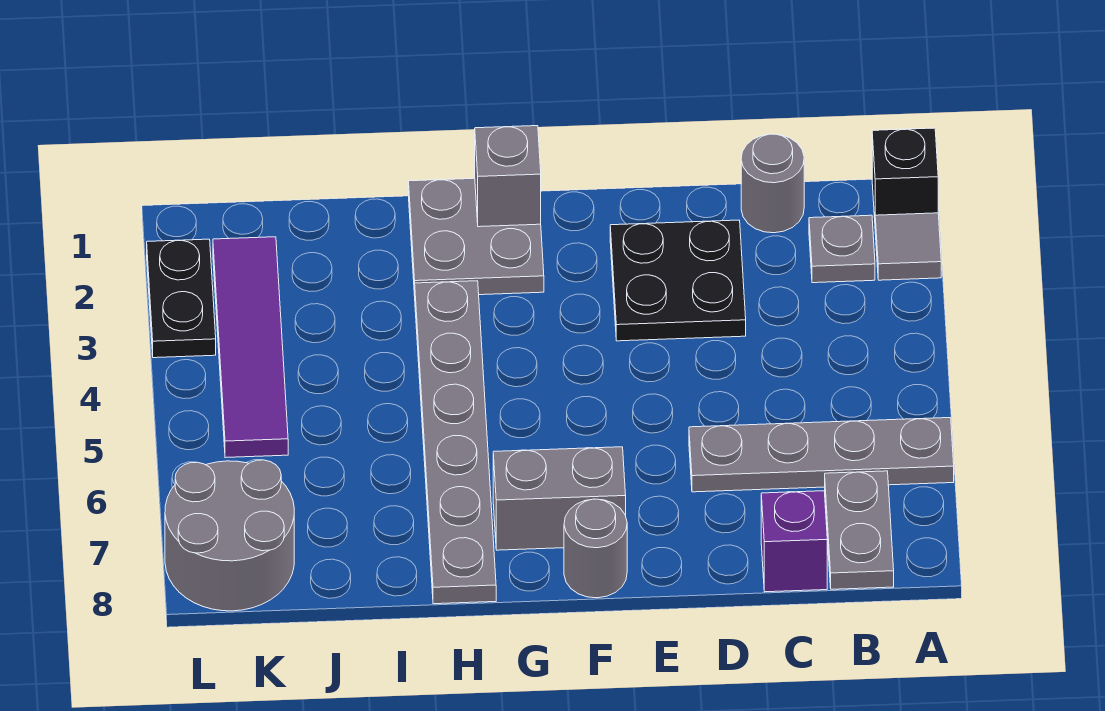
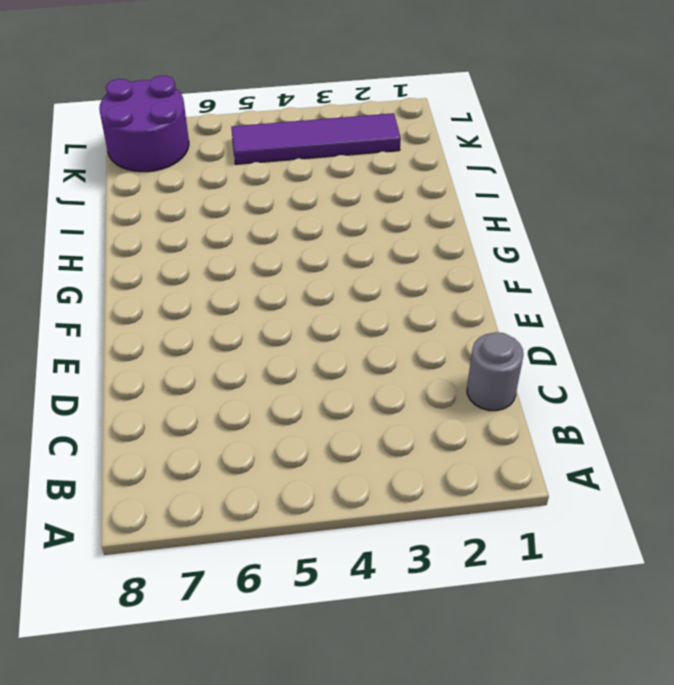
purple round brick K7:L8 level 1 -> grey round brick K7:L8 level 1
none -> black brick A1 level 1
none -> grey tile A2 level 1
none -> grey plate A6:D6 level 1

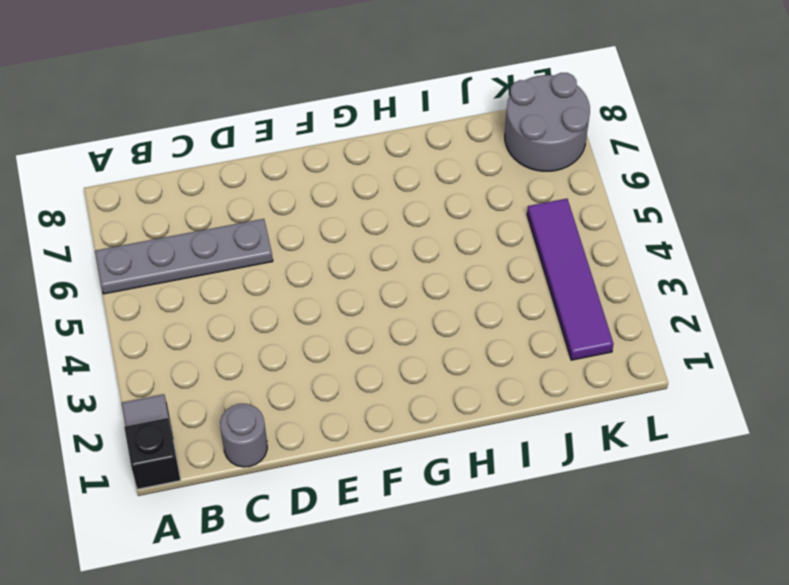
none -> grey plate B2 level 1
none -> grey plate B7:B8 level 1
none -> purple brick C8 level 1

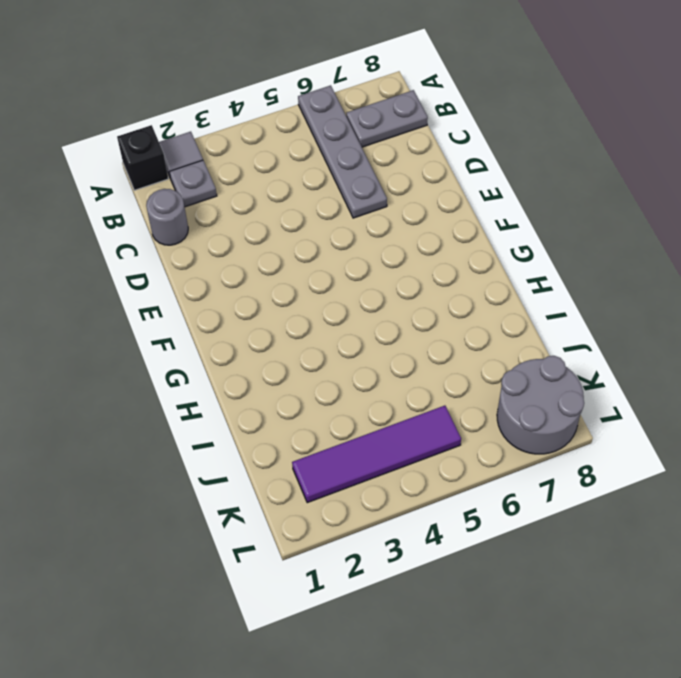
none -> purple brick C8 level 1
none -> black plate D2:E3 level 1
none -> grey brick F7:G7 level 1

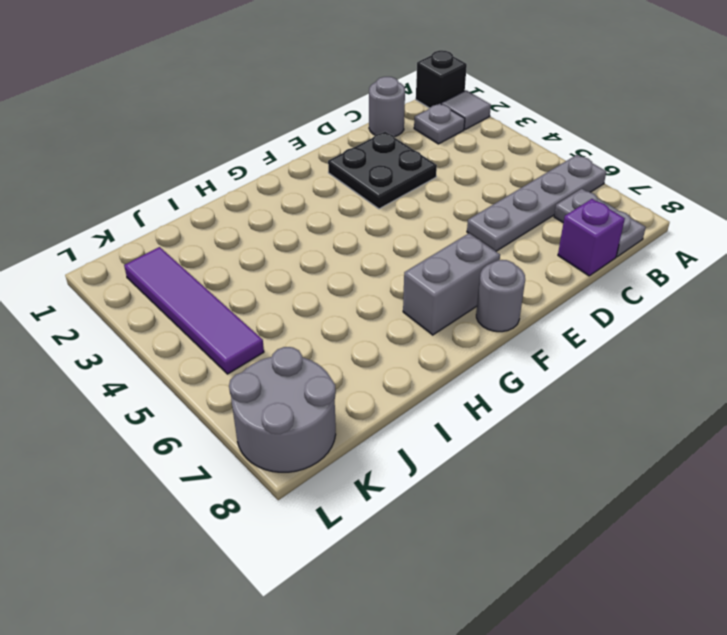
none -> grey plate G1:H2 level 1
none -> grey plate H3:H8 level 1
none -> black plate L2:L3 level 1

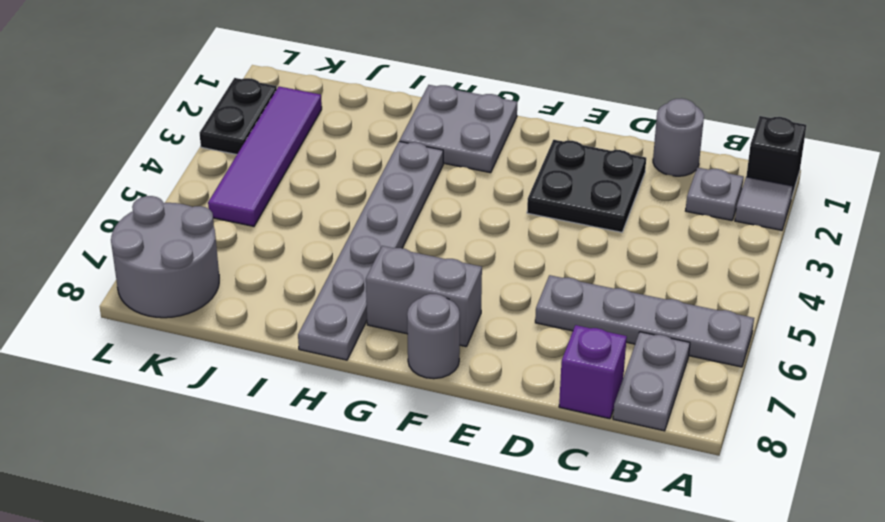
none -> grey brick G1 level 2

